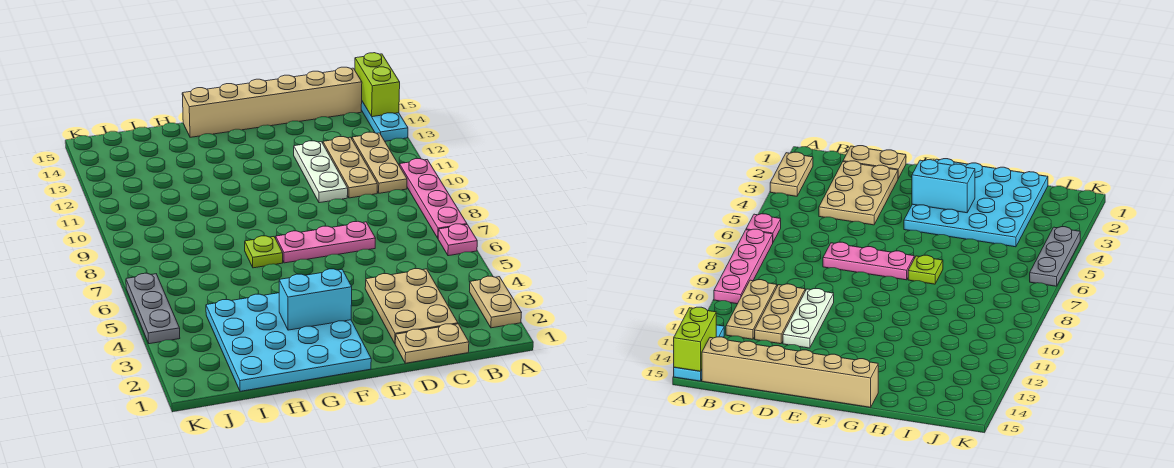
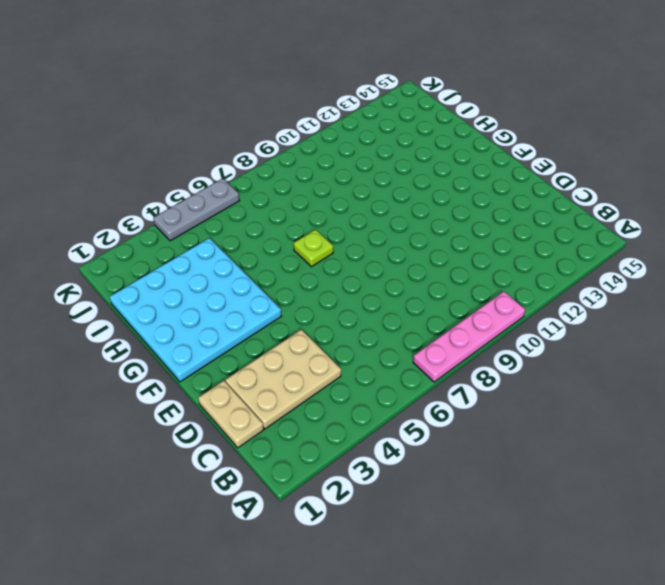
none -> tan plate A2:A3 level 1
none -> pink plate A6 level 1
none -> cyan plate A13:A15 level 1

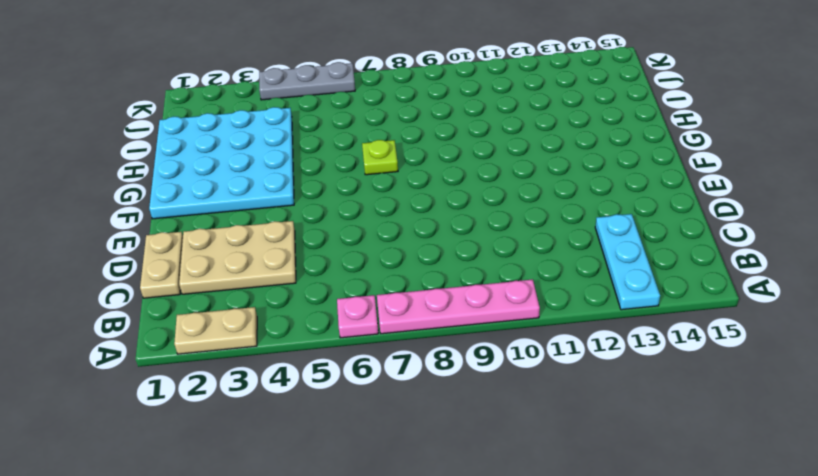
cyan plate A13:C13 level 1 -> cyan plate A13:A15 level 1
none -> tan plate B10:B12 level 1
none -> tan brick B15:G15 level 1
none -> tan plate C10:C12 level 1

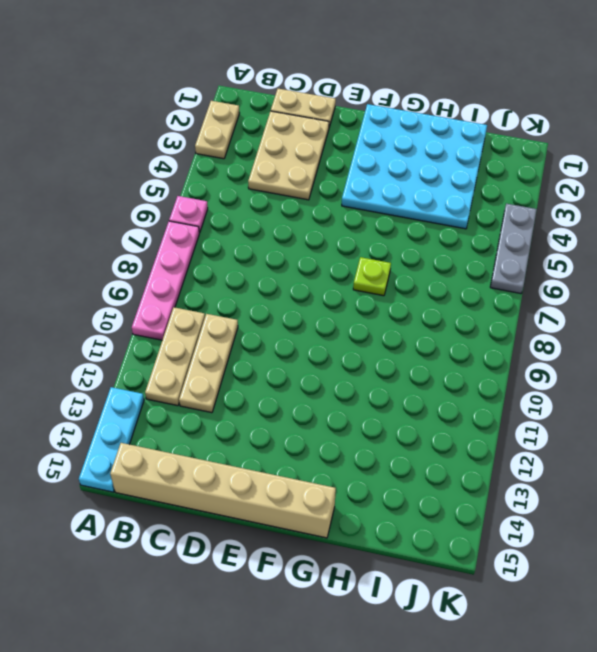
none -> pink plate D7:F7 level 1
none -> white plate D10:D12 level 1
none -> lime brick A14:A15 level 2

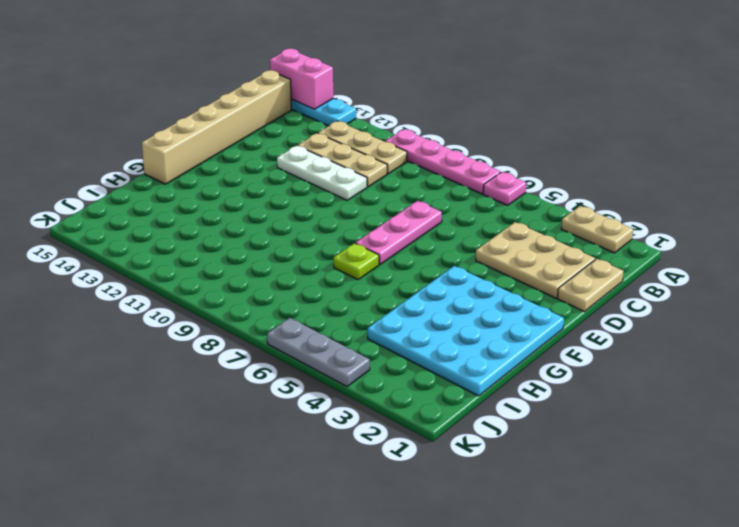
pink brick A14:A15 level 2 -> lime brick A14:A15 level 2
none -> cyan brick F3:G3 level 2

